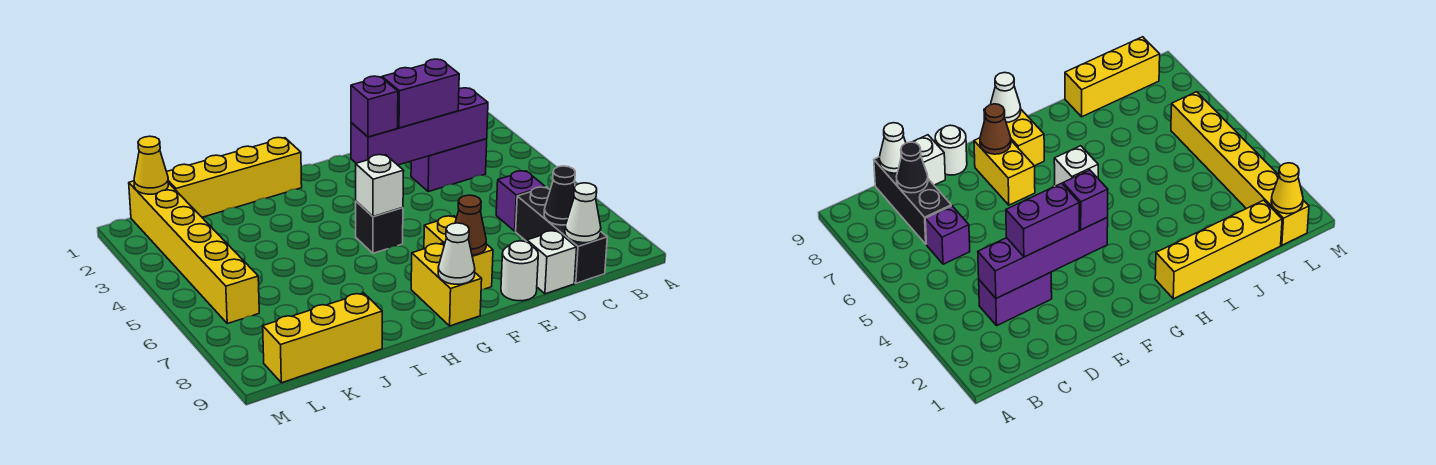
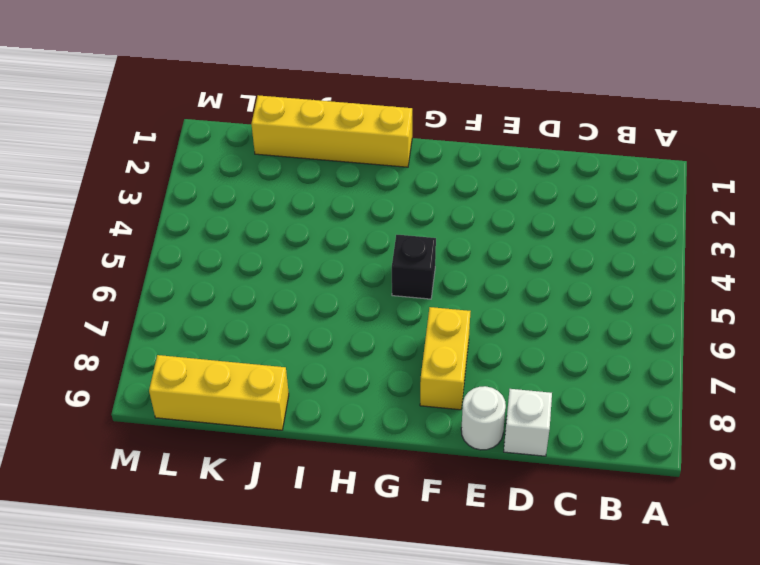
none -> purple brick C3:D3 level 1
none -> purple brick C6 level 1
none -> black brick C7:C9 level 1

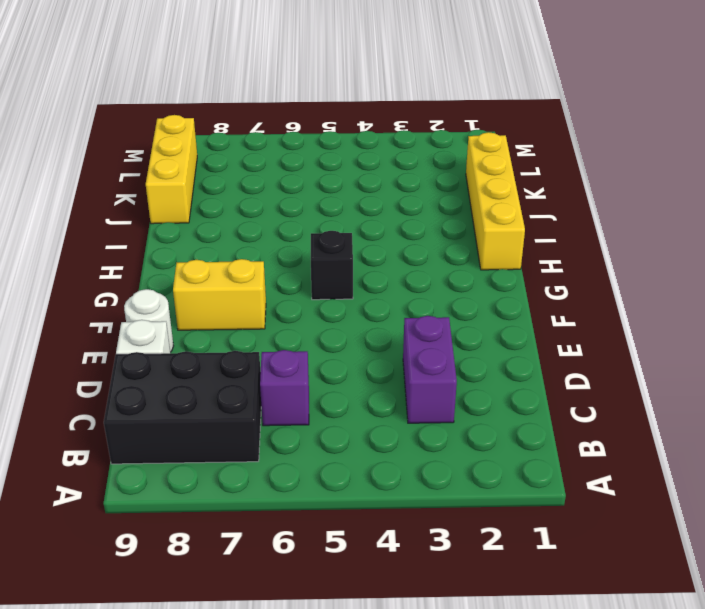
black brick B7:C9 level 1 -> black brick C7:C9 level 1
none -> yellow brick G8:G9 level 1
none -> yellow brick L1:L6 level 1
none -> purple brick C3:F3 level 2

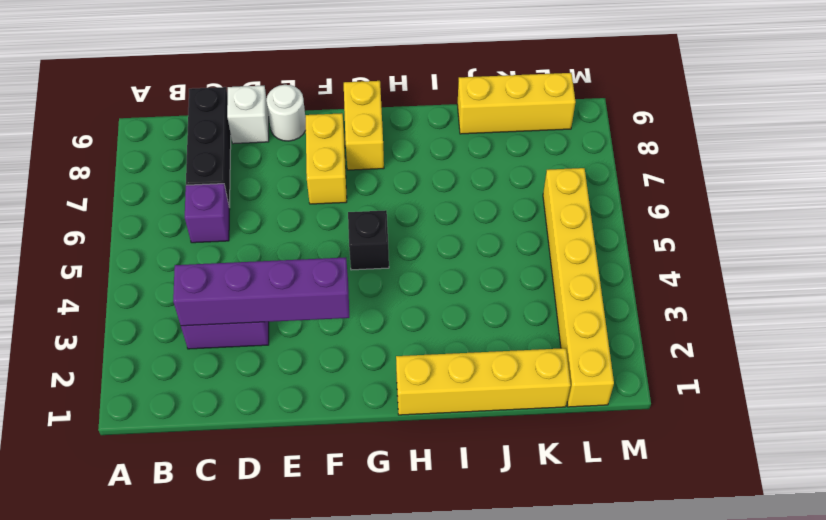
none -> black cone C8 level 2
none -> white cone C9 level 2
none -> brown cone F8 level 2

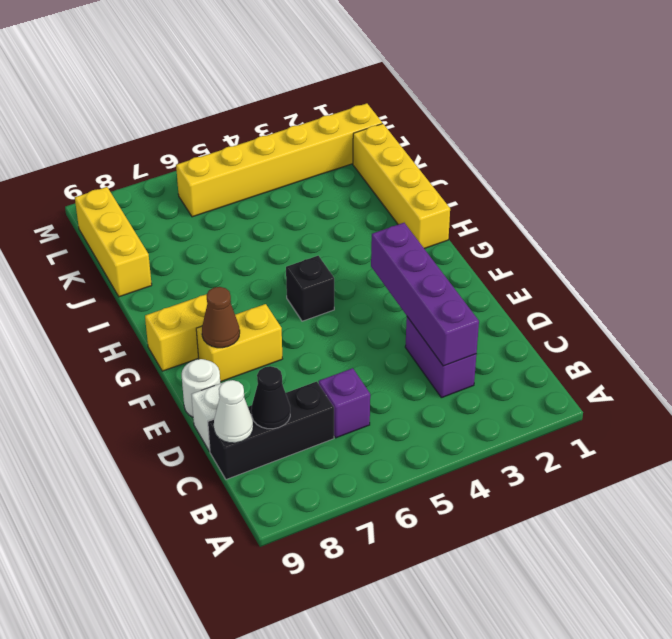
none -> white brick G5 level 2
none -> white cone G9 level 2
none -> yellow cone L1 level 2

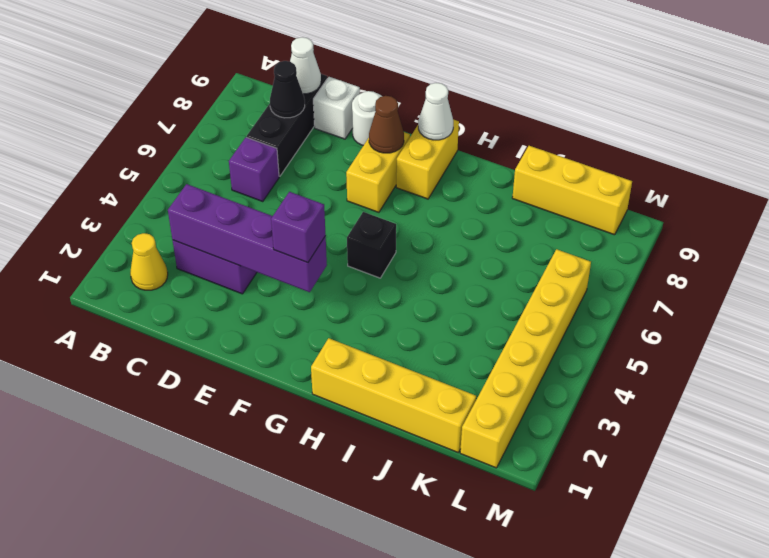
yellow cone B2 level 1 -> yellow cone L1 level 2
none -> white brick G5 level 2
none -> purple brick D3:E3 level 3

